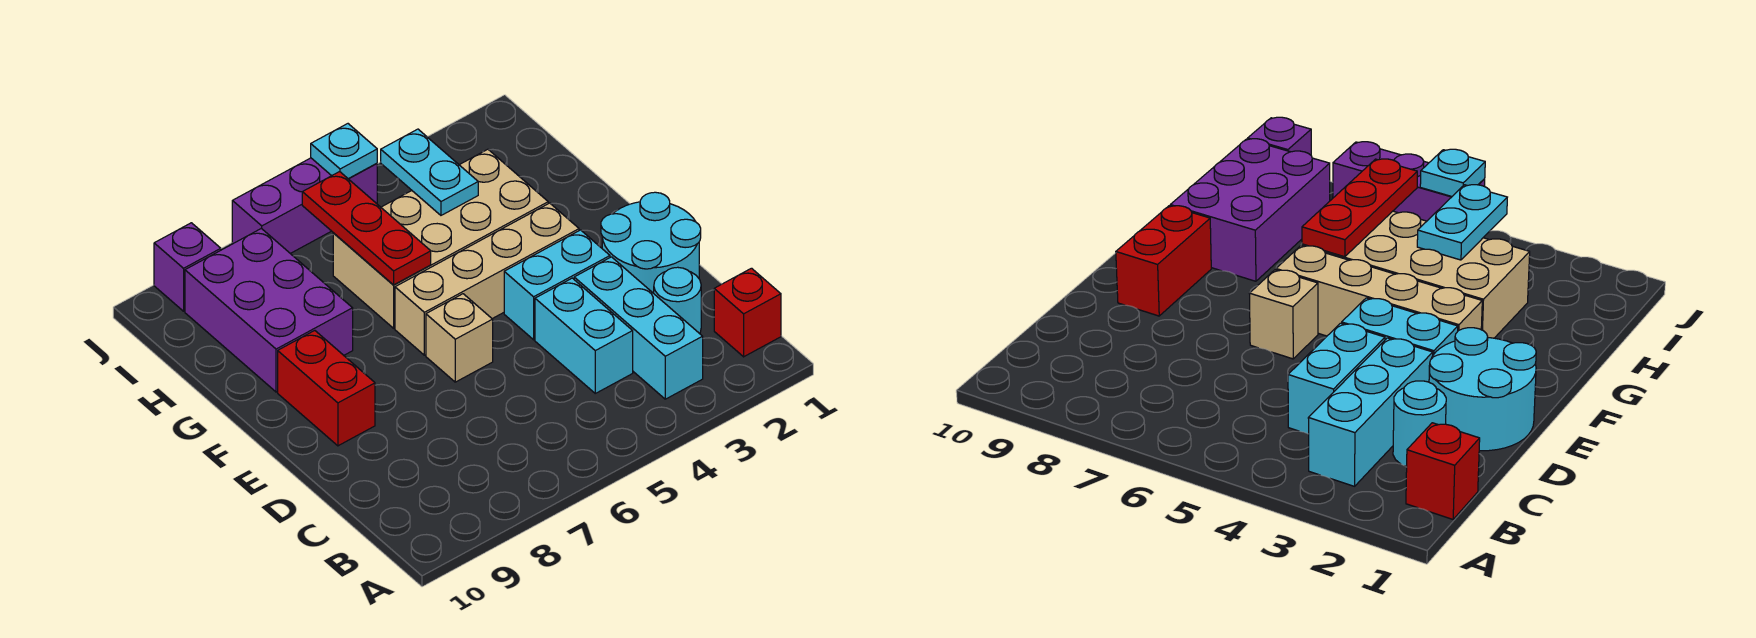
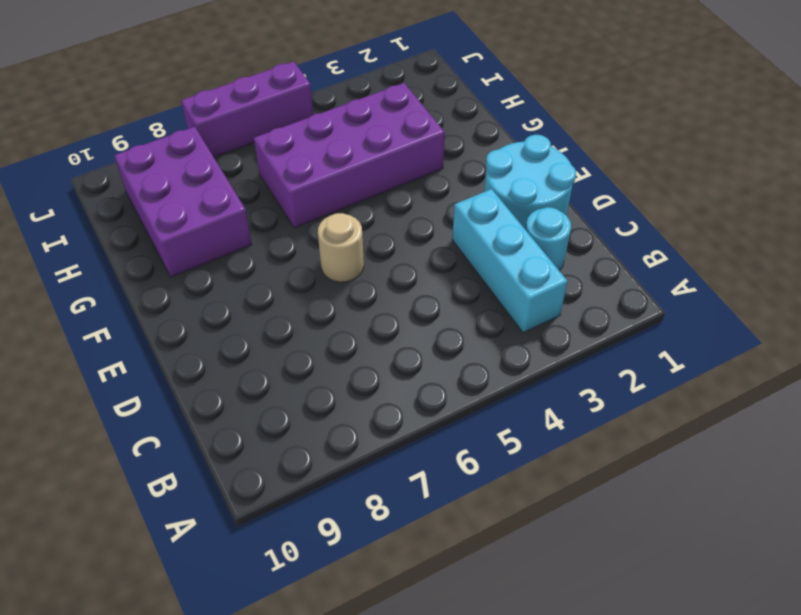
tan round brick E6 level 1 -> tan brick E6 level 1
purple brick G3:H6 level 1 -> tan brick G3:H6 level 1
none -> red brick B1 level 1
none -> cyan brick C4:D4 level 1
none -> cyan brick E3:E4 level 1

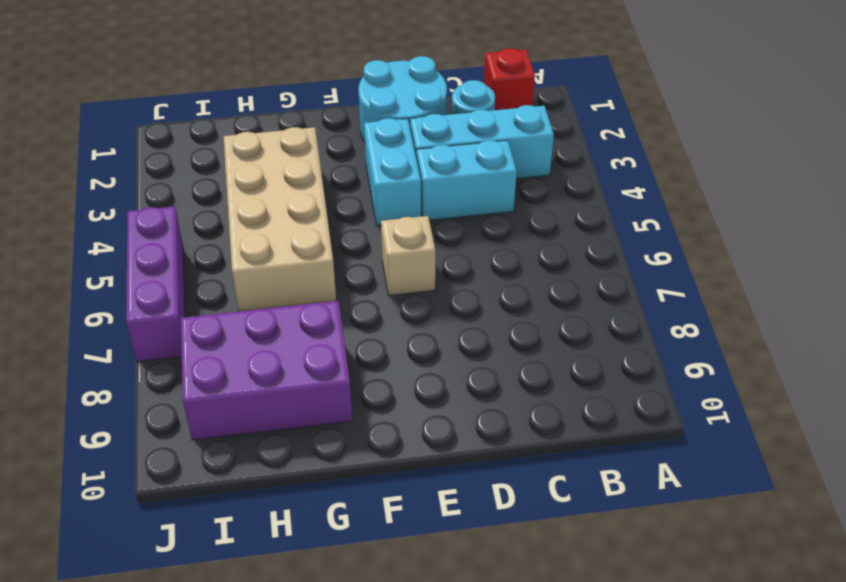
none -> red brick E9:F9 level 1
none -> tan brick F3:F6 level 1
none -> purple brick J9 level 1

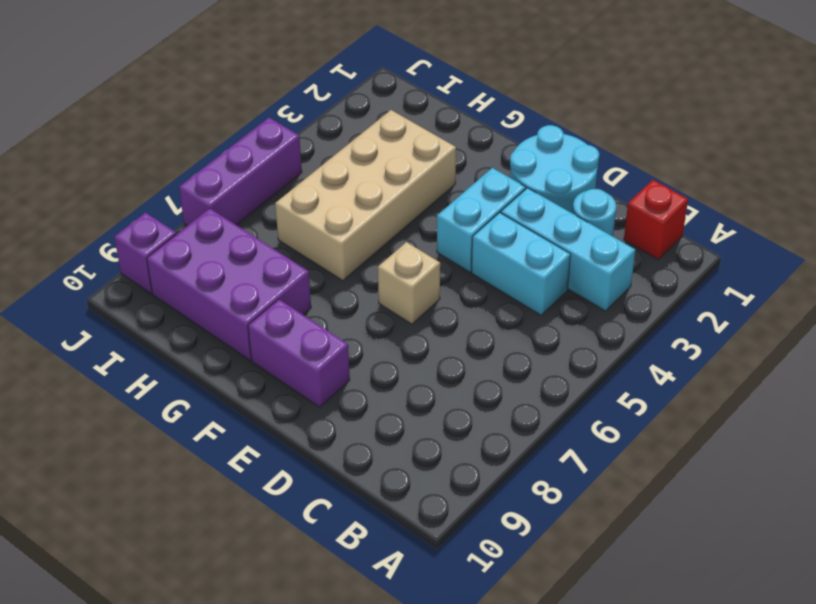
purple brick E9:F9 level 1 -> red brick E9:F9 level 1
none -> tan brick F3:F6 level 1
none -> red plate G6:I6 level 2
none -> cyan plate H4:I4 level 2

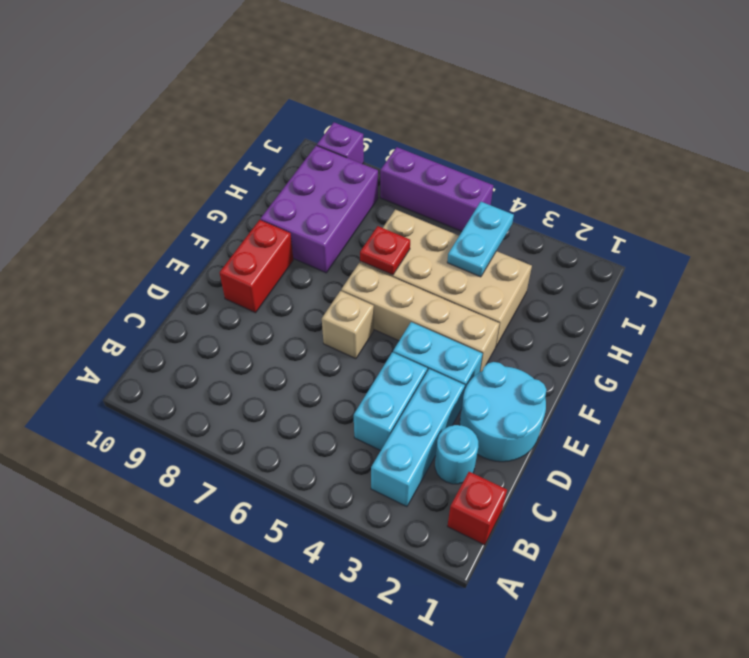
red plate G6 level 2 -> red plate G6:I6 level 2
none -> cyan plate J5 level 2

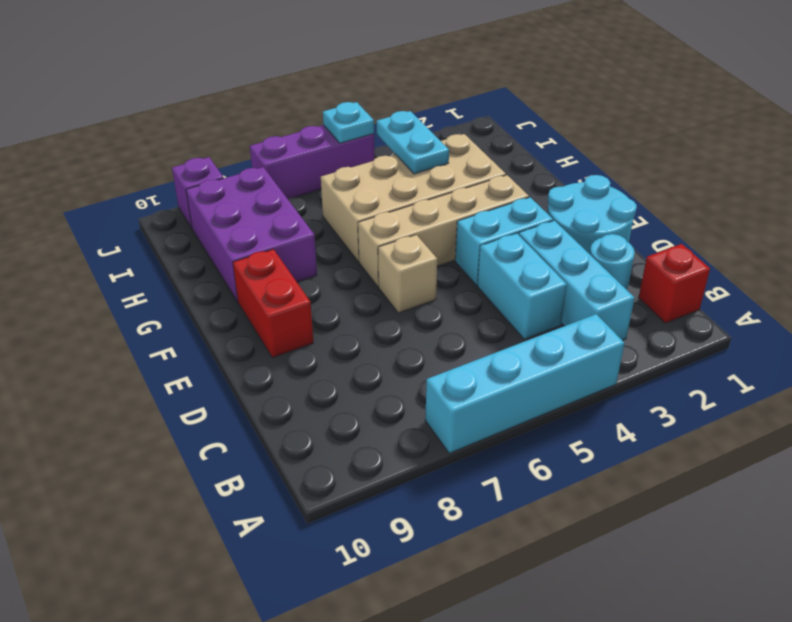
cyan brick A4:A7 level 1 -> none
none -> red plate G6:I6 level 2

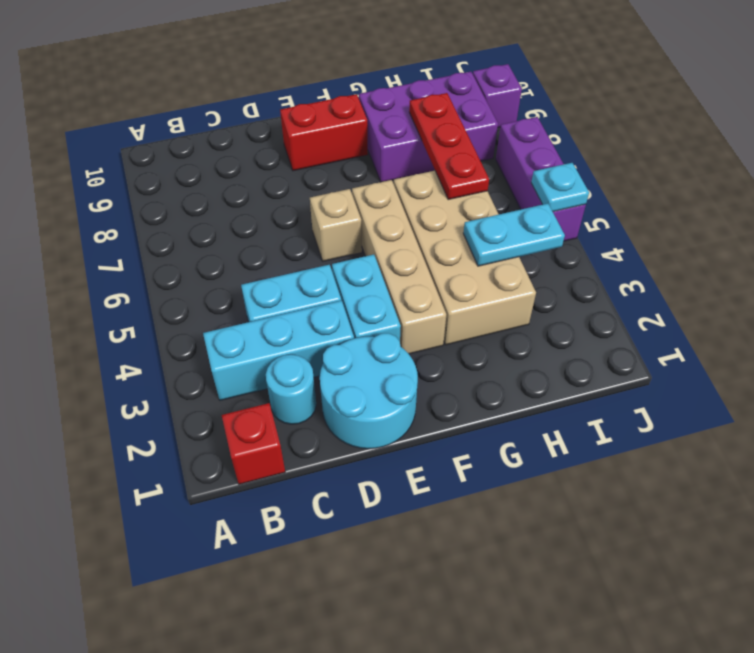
red plate H6:H8 level 2 -> red plate G6:I6 level 2

